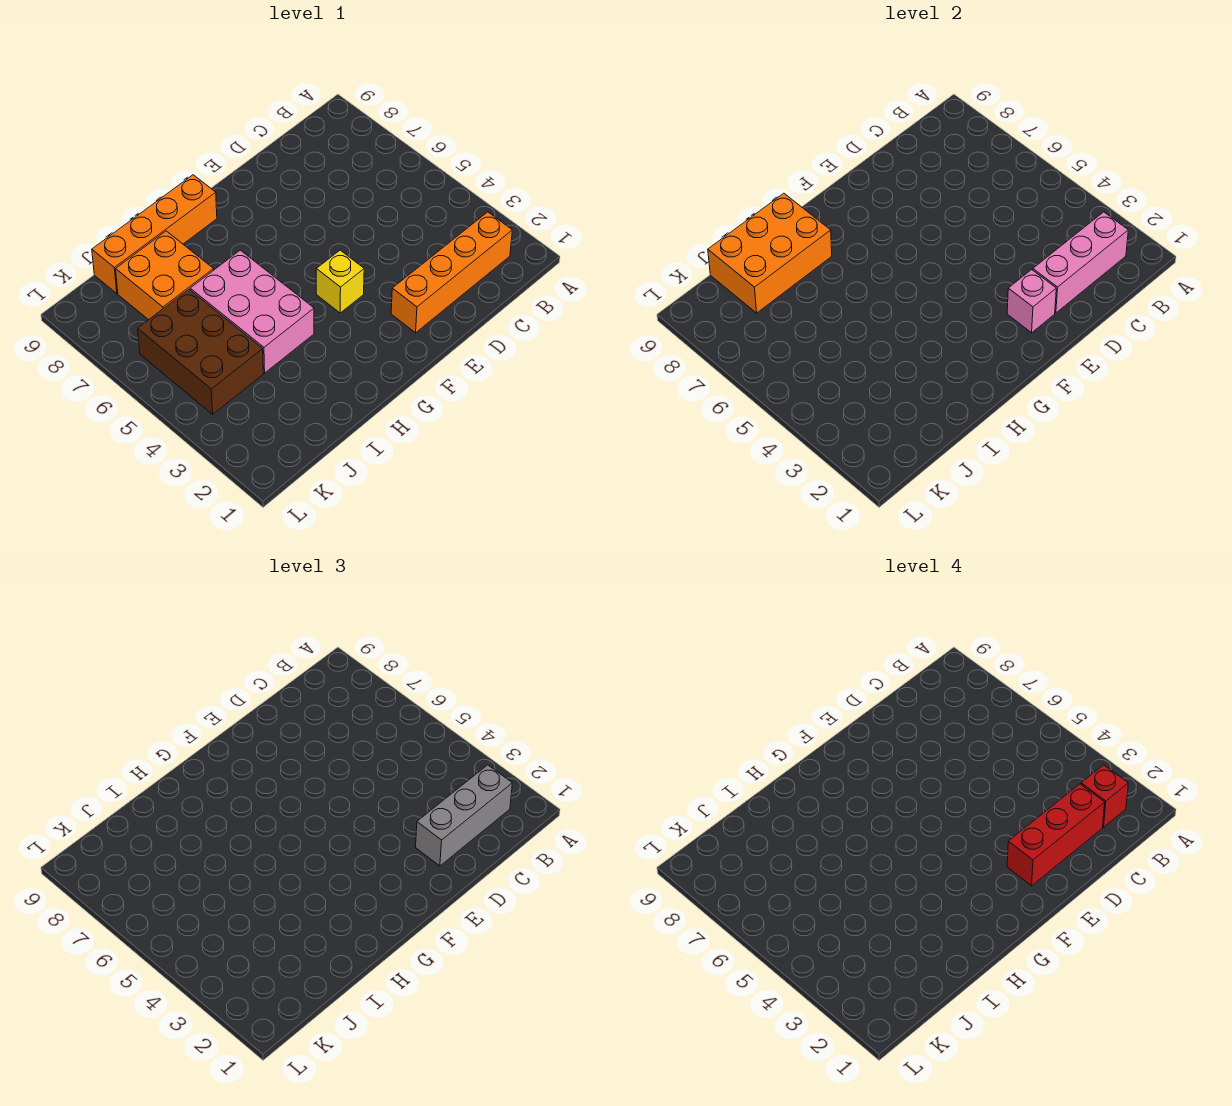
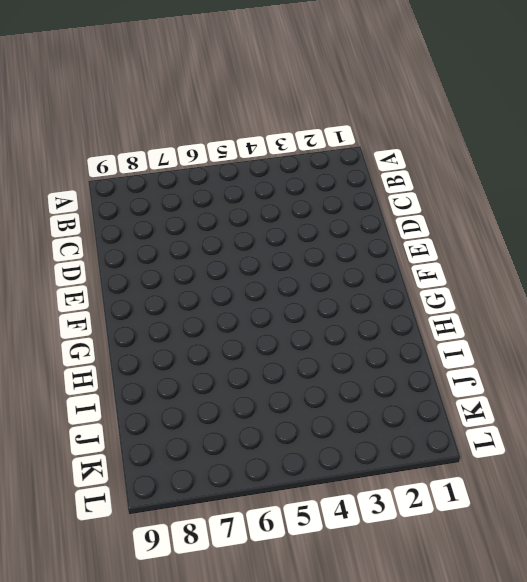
none -> orange brick B2:E2 level 1
none -> yellow brick F4 level 1
none -> orange brick G9:J9 level 1

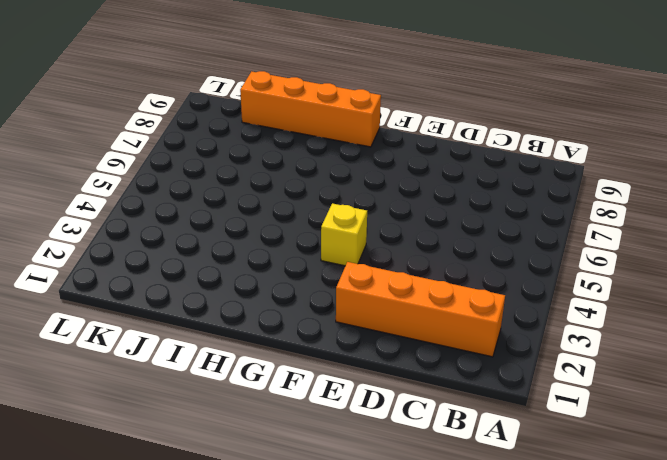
none -> pink brick H4:I6 level 1
none -> orange brick I7:J8 level 1
none -> brown brick J4:K6 level 1

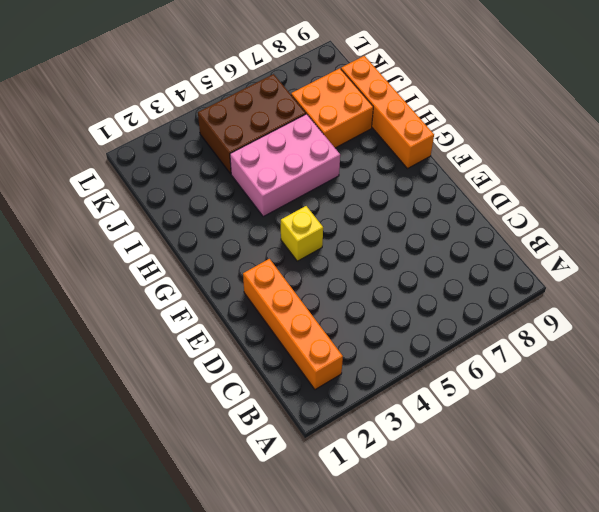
none -> pink brick B2:D2 level 2
none -> pink brick E2 level 2
none -> orange brick H8:J9 level 2

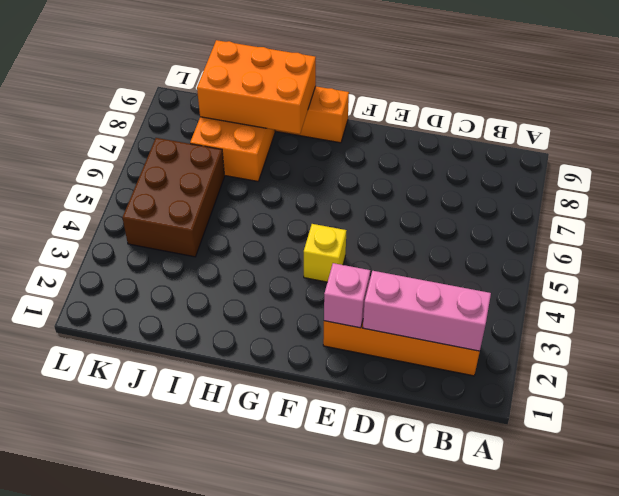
none -> pink brick H4:I6 level 1
none -> grey brick B2:D2 level 3
none -> red brick B2 level 4

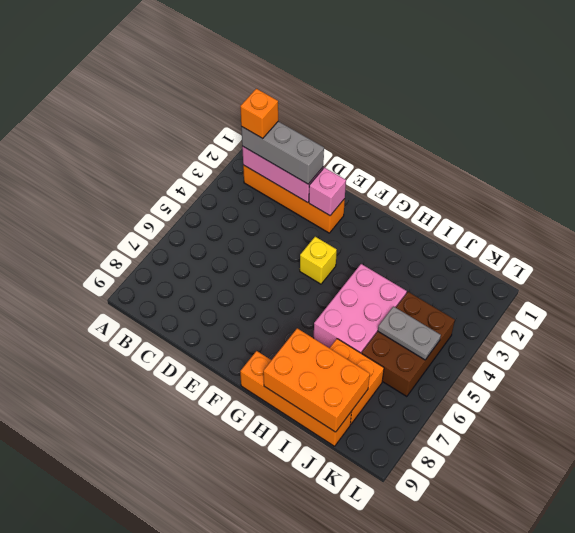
orange brick B2 level 4 -> red brick B2 level 4
grey plate J5:K5 level 2 -> none
none -> red brick C2:E2 level 4

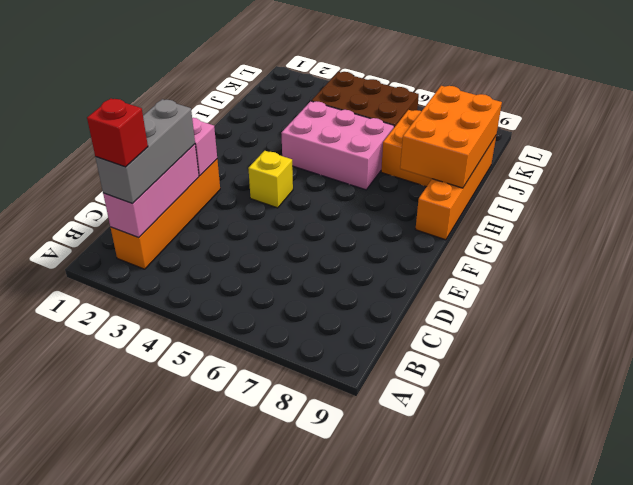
none -> red brick C2:E2 level 4

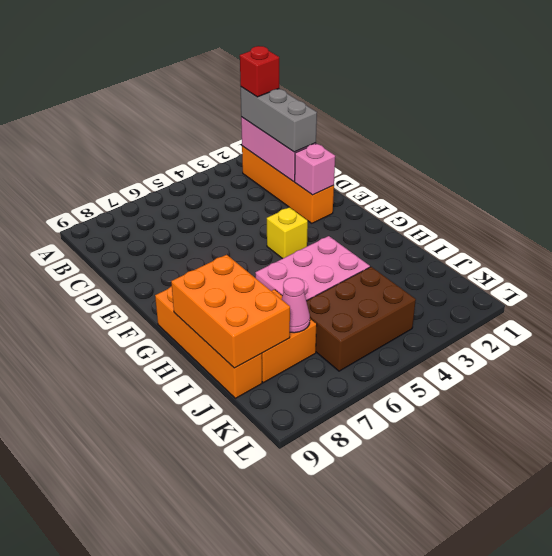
pink cone J7 level 2 -> none
none -> red brick C2:E2 level 4

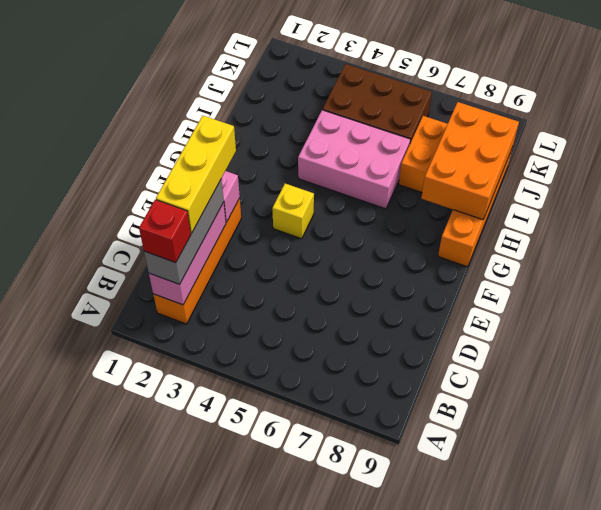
yellow brick C2:E2 level 4 -> red brick C2:E2 level 4

